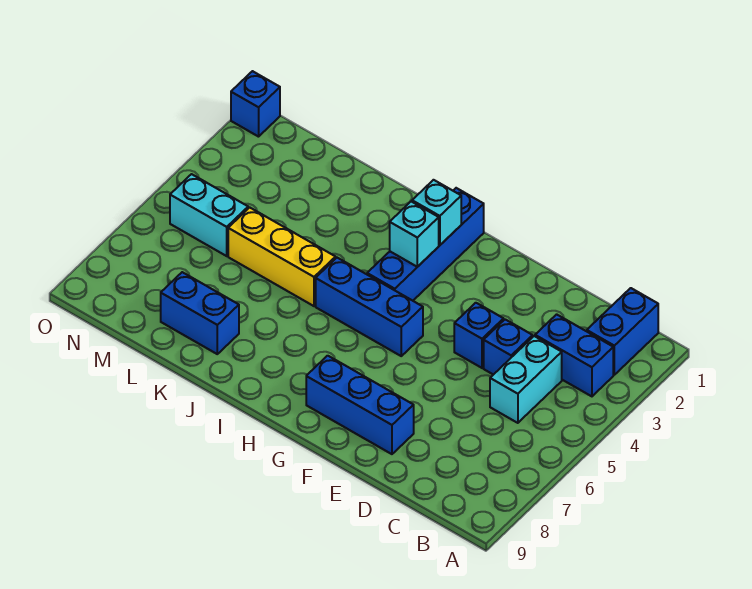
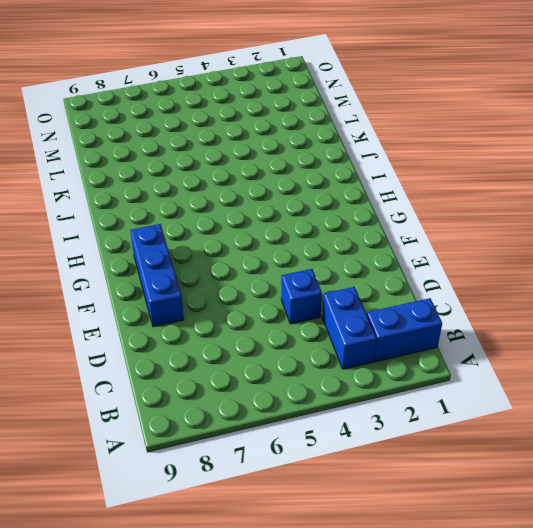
none -> cyan brick C4:C5 level 1
none -> blue brick E4 level 1
none -> blue brick G5:I5 level 1

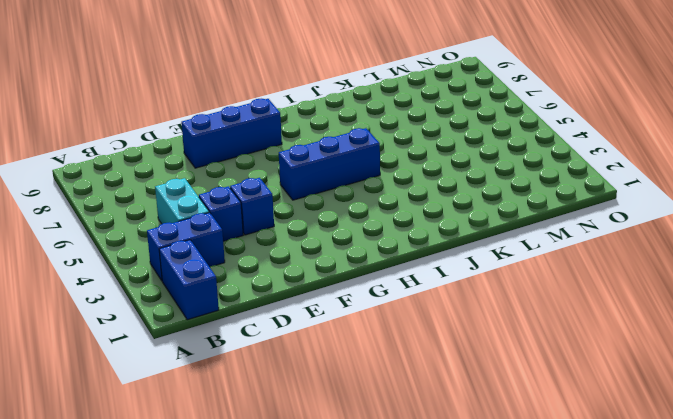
none -> blue brick H1:H4 level 1
none -> yellow brick J5:L5 level 1
none -> blue brick K8:L8 level 1

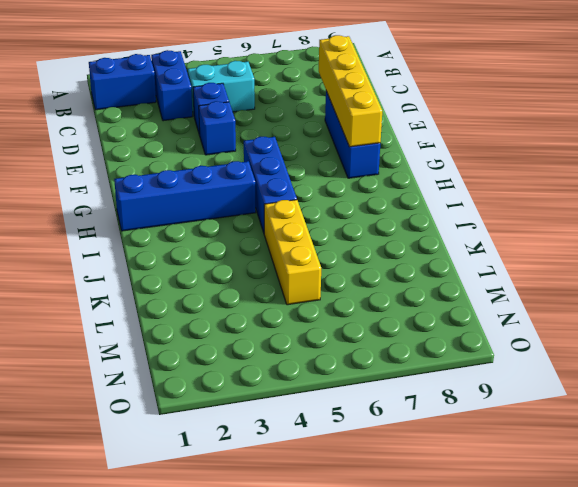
yellow brick D8:G8 level 2 -> none
none -> blue brick K8:L8 level 1
none -> cyan brick M5:N5 level 1
none -> blue brick O1 level 1

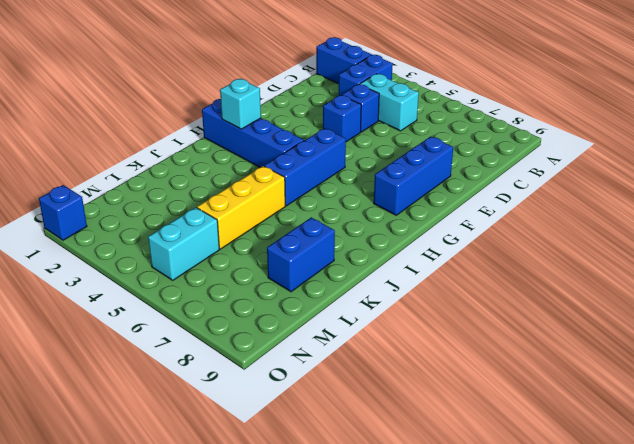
none -> cyan brick H3 level 2

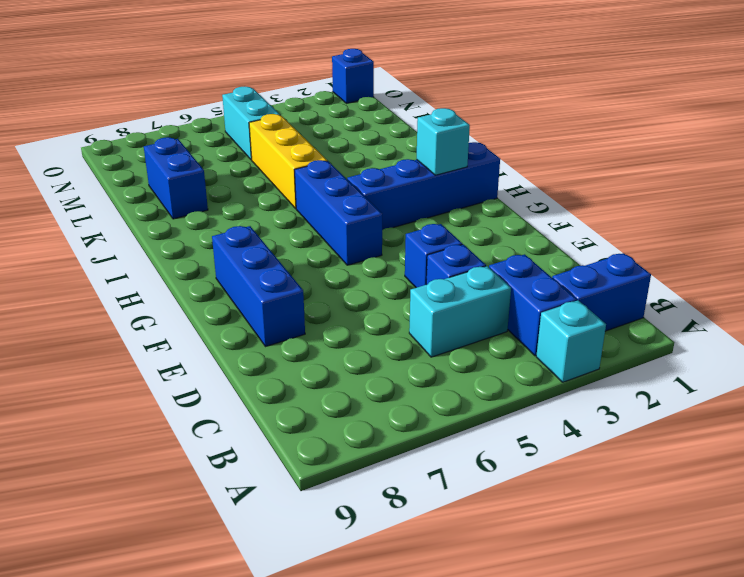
cyan brick A3 level 1 -> cyan brick H3 level 2

